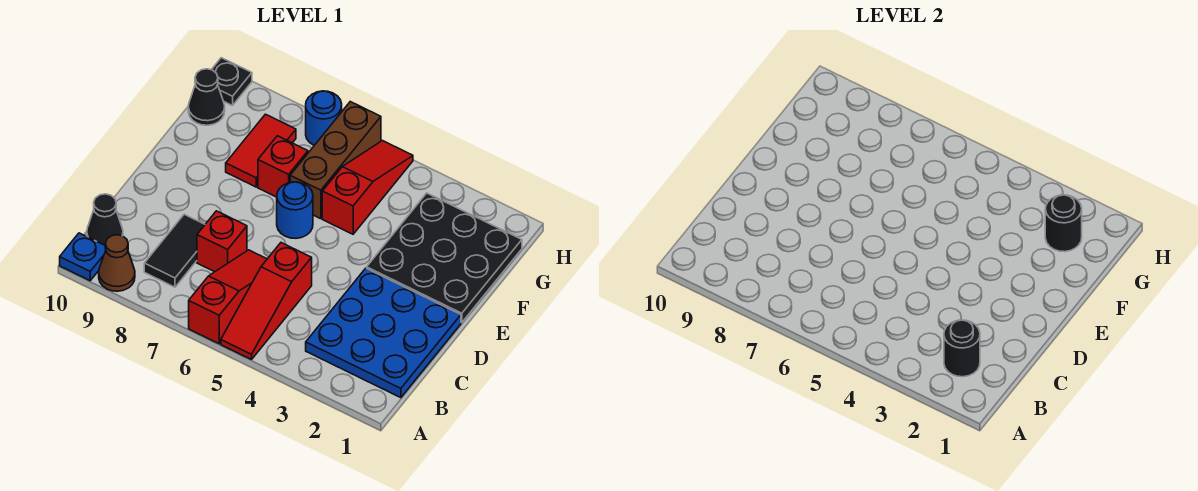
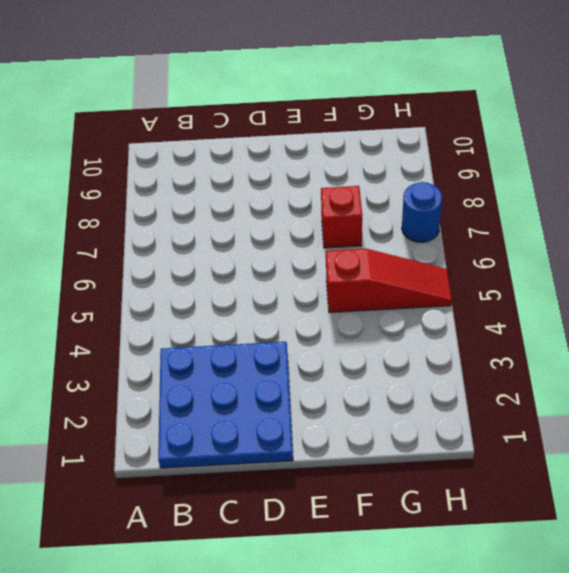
none -> red slope A5:C5 level 1 top C
none -> red slope A6:C6 level 1 top A
none -> brown cone A9 level 1

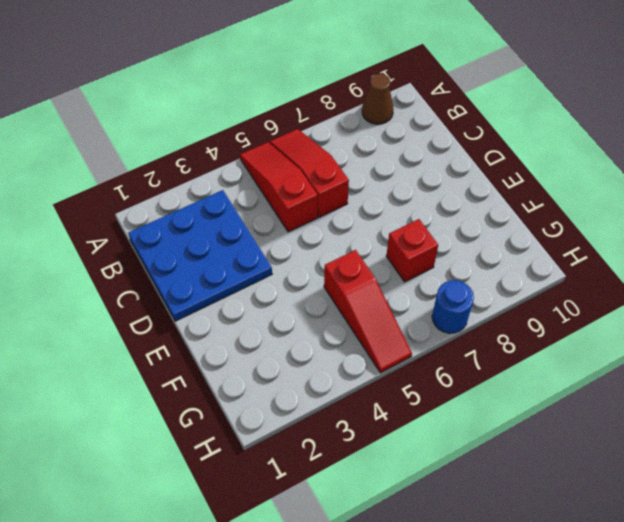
red slope A6:C6 level 1 top C -> red slope A6:C6 level 1 top A
none -> blue plate A10 level 1
none -> black tile B8:C8 level 1
none -> black cone B10 level 1

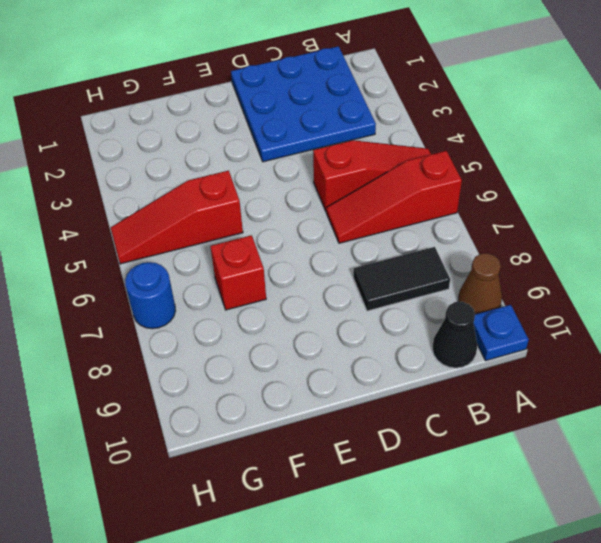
none -> red brick C7 level 1
none -> black plate E1:G3 level 1
none -> blue round brick E6 level 1

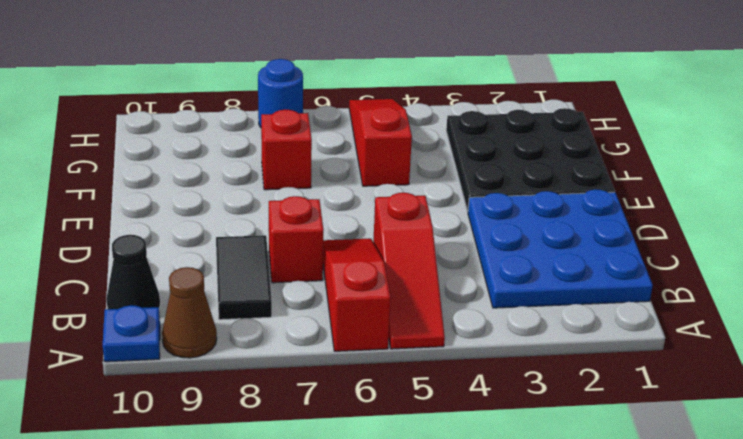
none -> blue round brick E6 level 1
none -> brown brick F6:H6 level 1
none -> red tile F8:G8 level 1

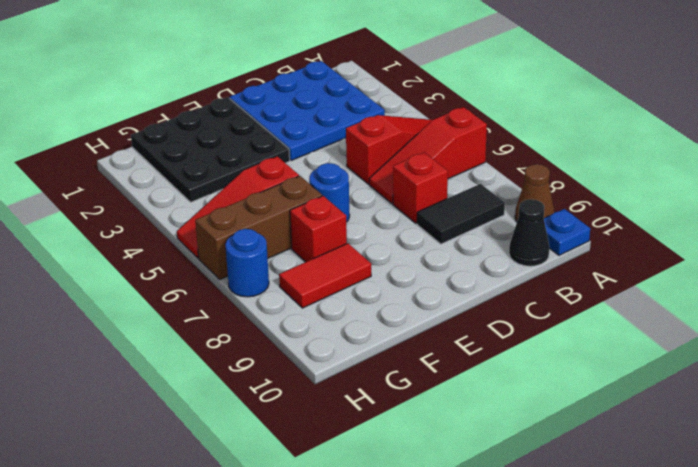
none -> black cone G10 level 1
none -> black plate H10 level 1
none -> black round brick B2 level 2

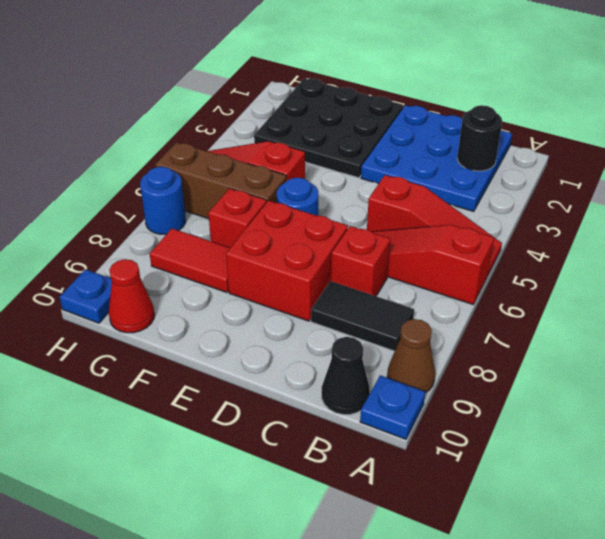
red brick D7:E8 level 1 -> none
red cone G10 level 1 -> black cone G10 level 1
blue plate H10 level 1 -> black plate H10 level 1
none -> black round brick G2 level 2

